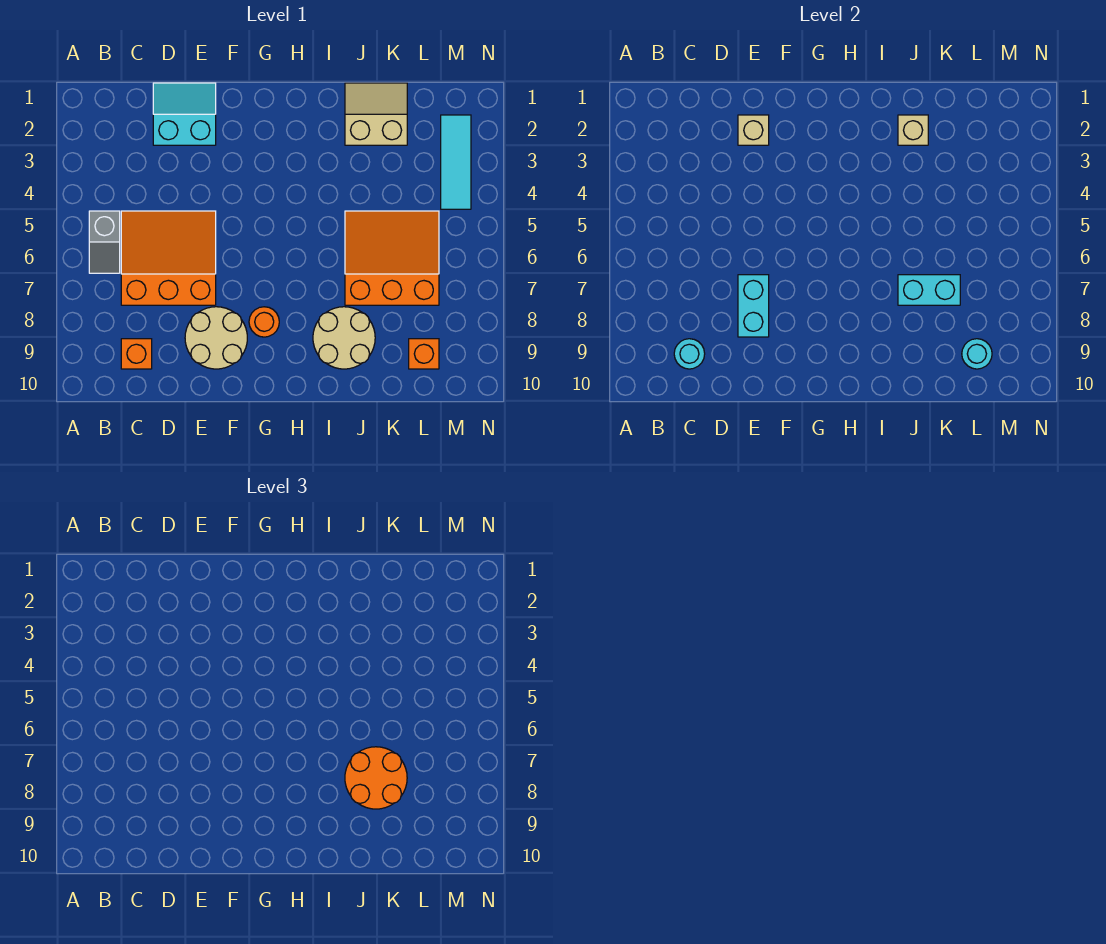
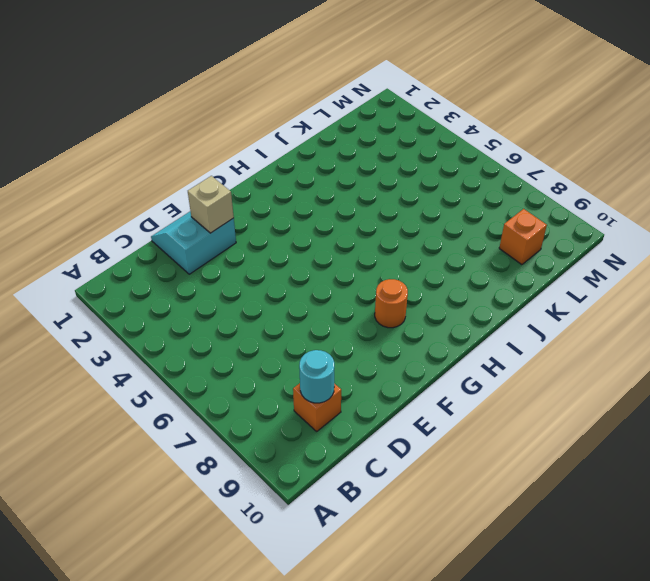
none -> grey slope B5:B6 level 1 top 5
none -> orange slope C5:E7 level 1 top 7
none -> tan round brick E8:F9 level 1

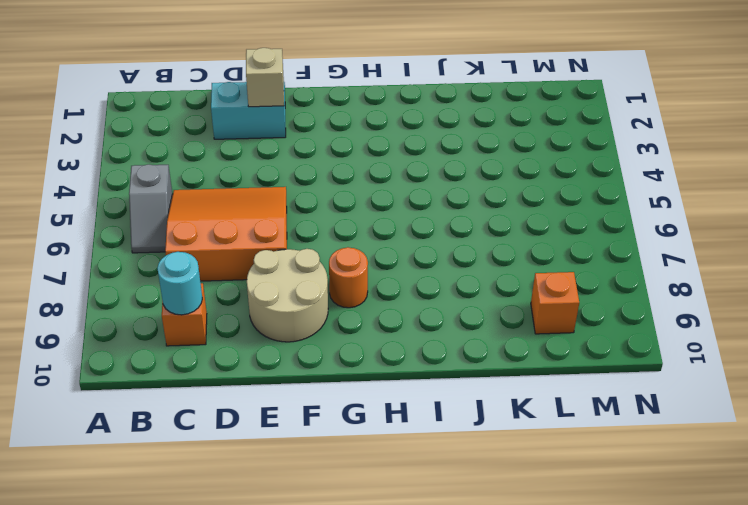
none -> tan round brick I8:J9 level 1
none -> tan slope J1:K2 level 1 top 2
none -> orange slope J5:L7 level 1 top 7

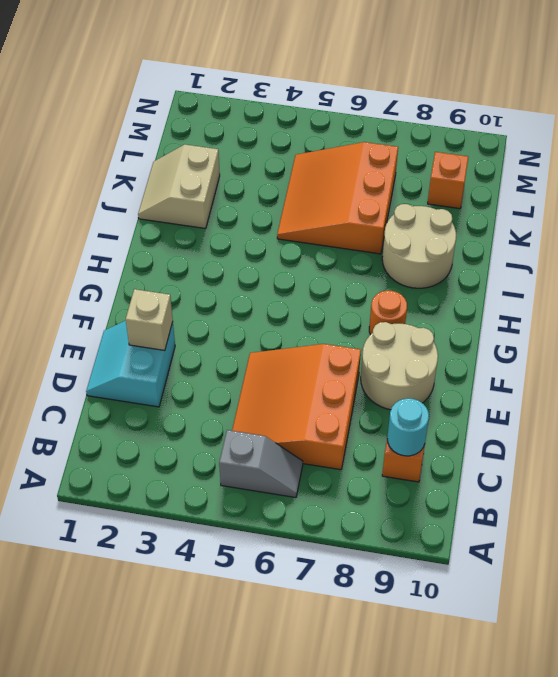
none -> cyan tile M2:M4 level 1
none -> cyan brick E7:E8 level 2
none -> tan brick J2 level 2

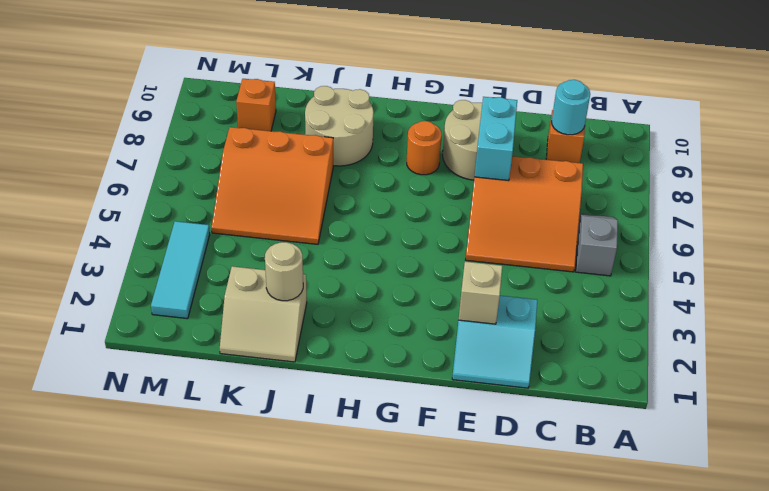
tan round brick J2 level 2 -> tan brick J2 level 2
none -> cyan brick J7:K7 level 2
none -> cyan round brick L9 level 2
none -> orange round brick J7:K8 level 3

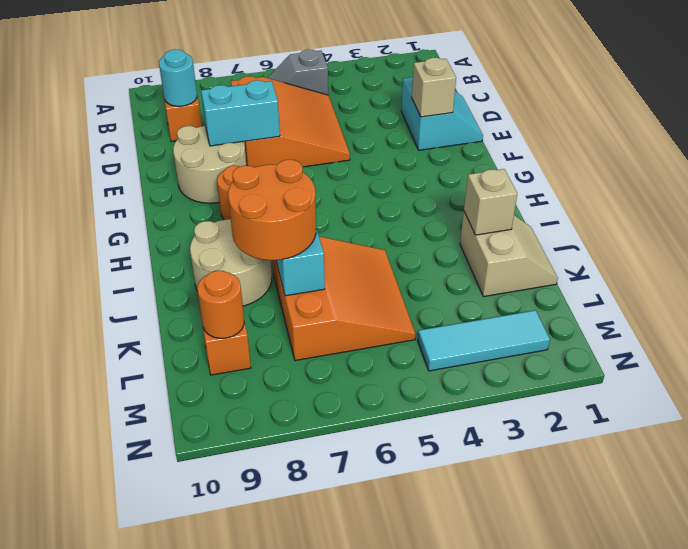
orange round brick L9 level 2 -> cyan round brick L9 level 2

